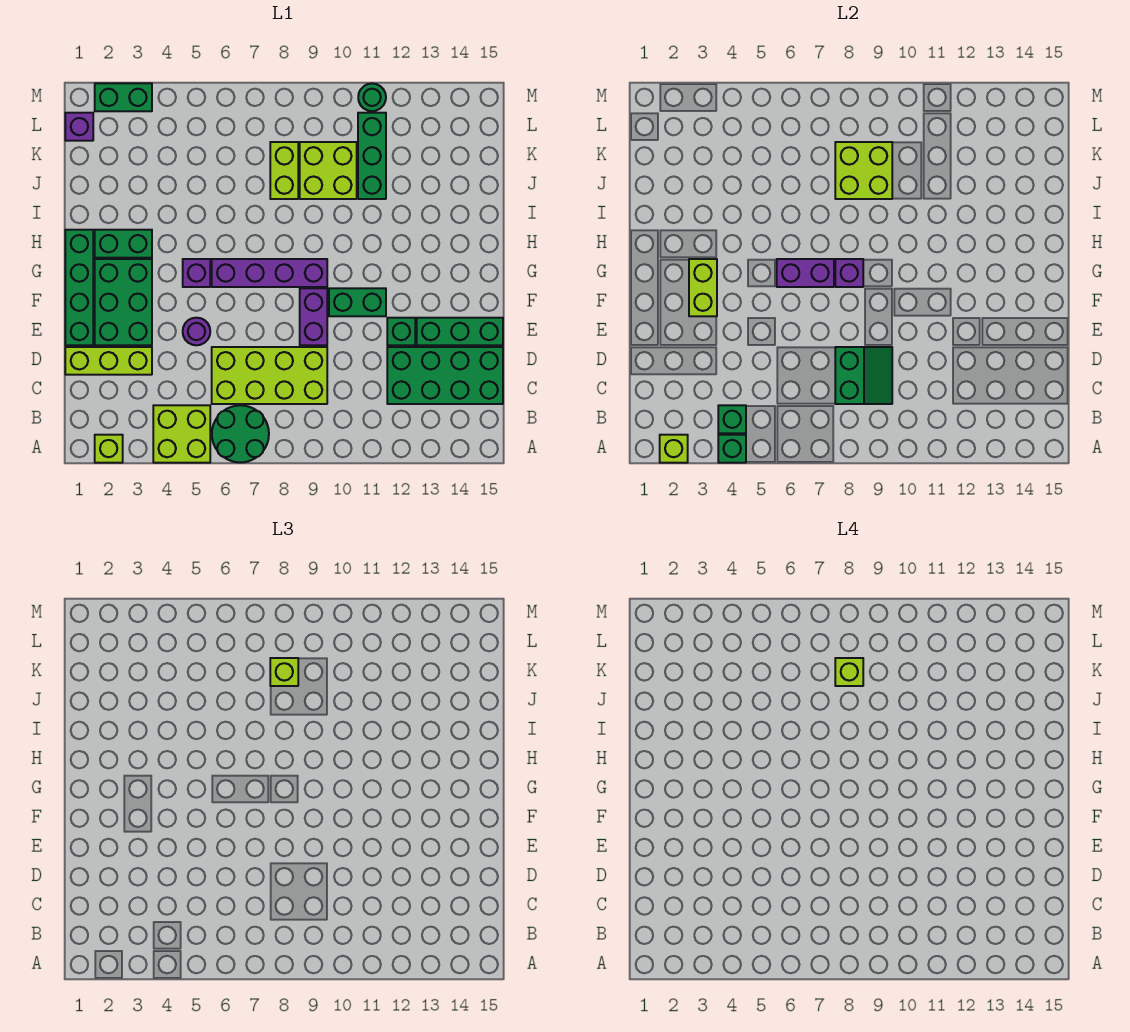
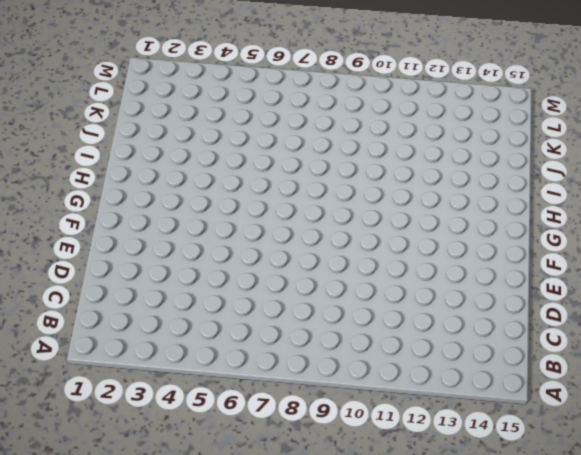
none -> lime brick A2 level 1
none -> lime brick A4:B5 level 1
none -> green round brick A6:B7 level 1
none -> lime brick C6:D9 level 1

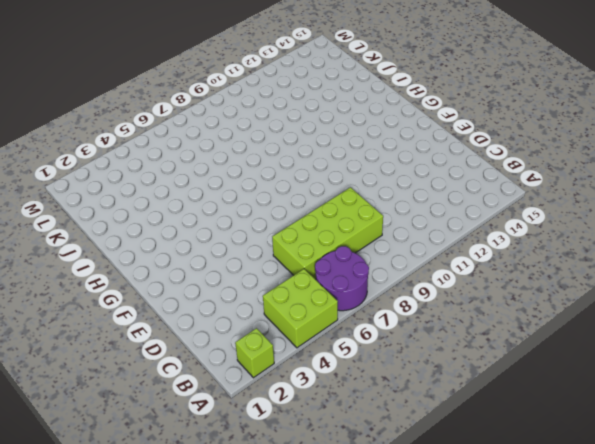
purple round brick A6:B7 level 1 -> green round brick A6:B7 level 1
none -> green brick C12:D15 level 1
none -> lime brick D1:D3 level 1
none -> green brick E1:H1 level 1
none -> green brick E2:G3 level 1

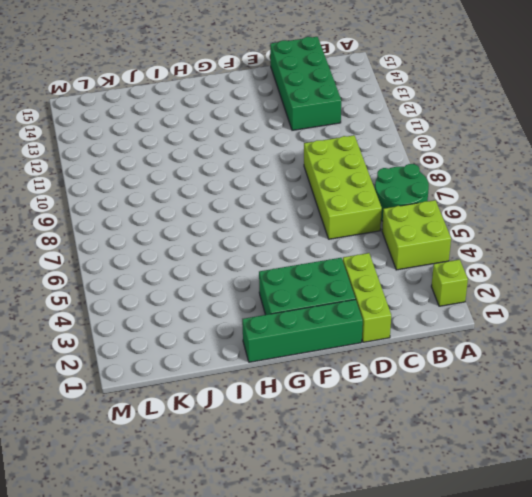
none -> purple round brick E5 level 1
none -> purple brick E9:F9 level 1
none -> green brick E12 level 1
none -> green brick E13:E15 level 1

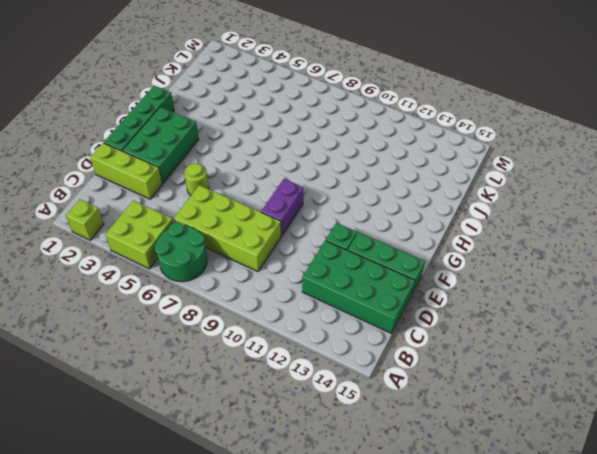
lime round brick E5 level 1 -> purple round brick E5 level 1
none -> green brick F10:F11 level 1
none -> purple brick G5 level 1
none -> purple brick G6:G9 level 1
none -> green brick H2:H3 level 1

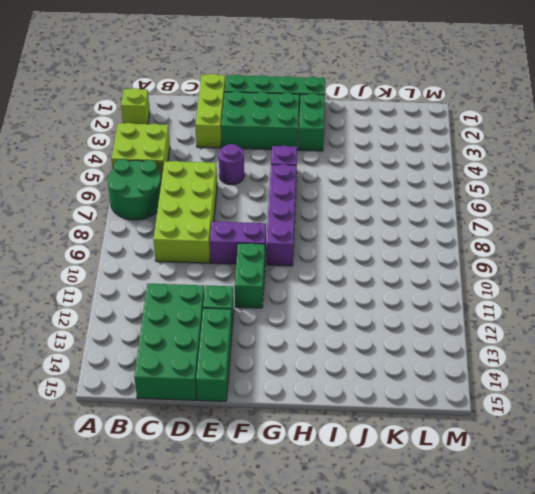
none -> lime brick J8:K8 level 1
none -> lime brick J9:K10 level 1
none -> green brick J11:L11 level 1
none -> purple brick L1 level 1

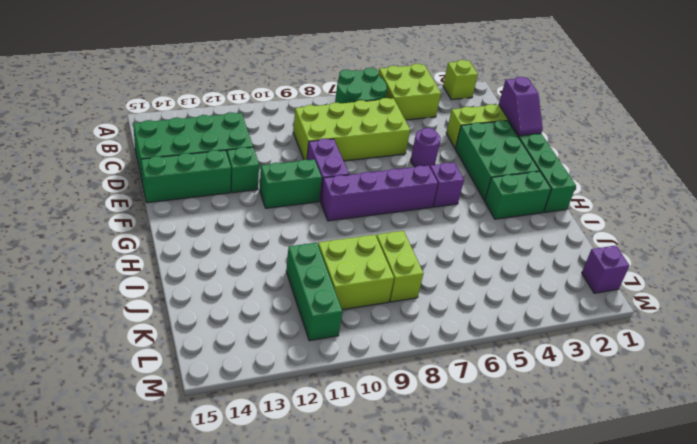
purple slope D1:E1 level 2 top D -> none
none -> green brick M2:M3 level 1
none -> green round brick M11 level 1
none -> lime brick A2 level 2
none -> green brick A4 level 2

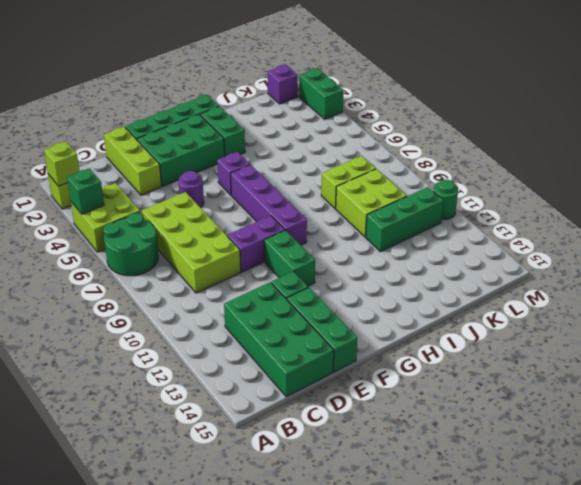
none -> green brick B4 level 2
none -> green slope C8:D9 level 2 top 8
none -> lime brick F3:G3 level 2
none -> purple brick G6:G7 level 2

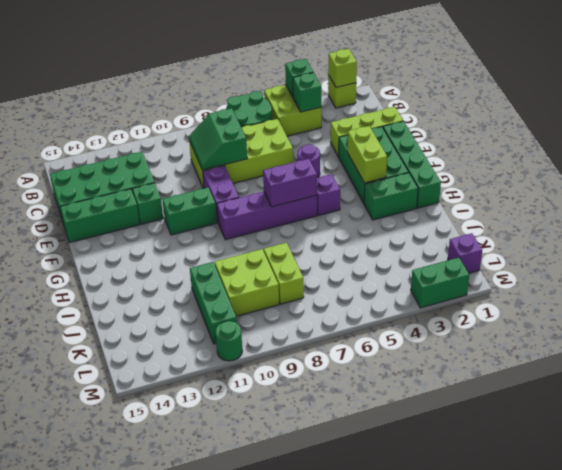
none -> purple brick G8 level 2
none -> lime brick J8:K9 level 2
none -> lime brick K8 level 3
none -> lime brick K8 level 4

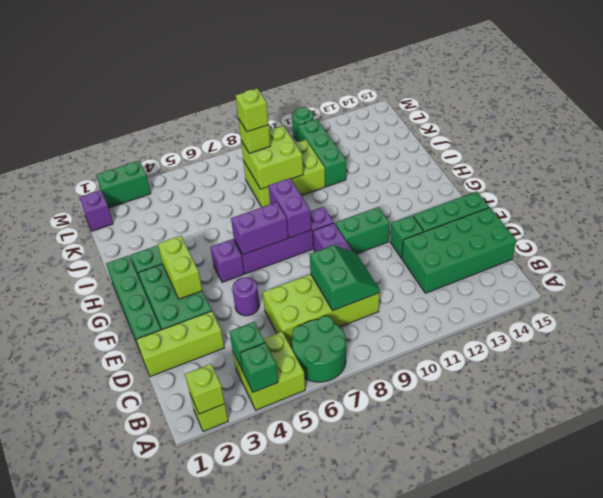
purple brick G8:H8 level 2 -> purple brick G8 level 2

